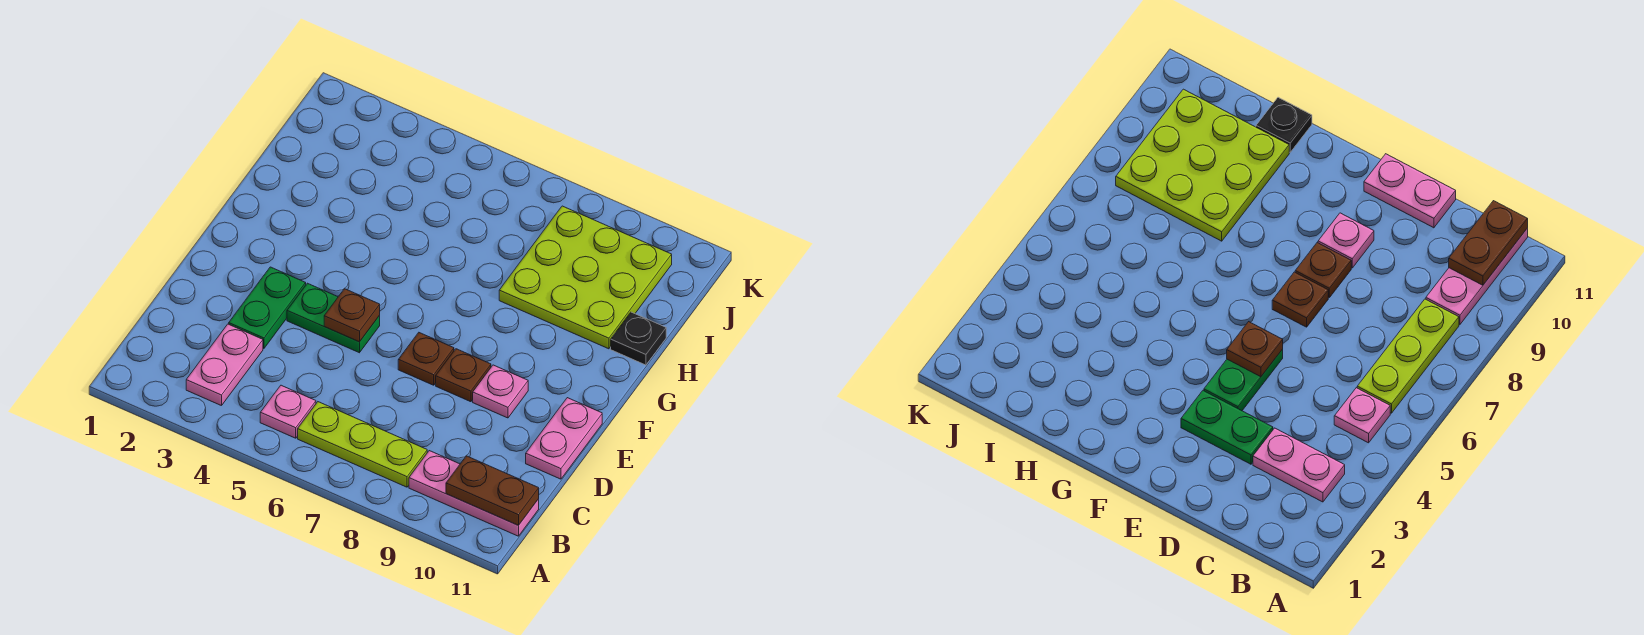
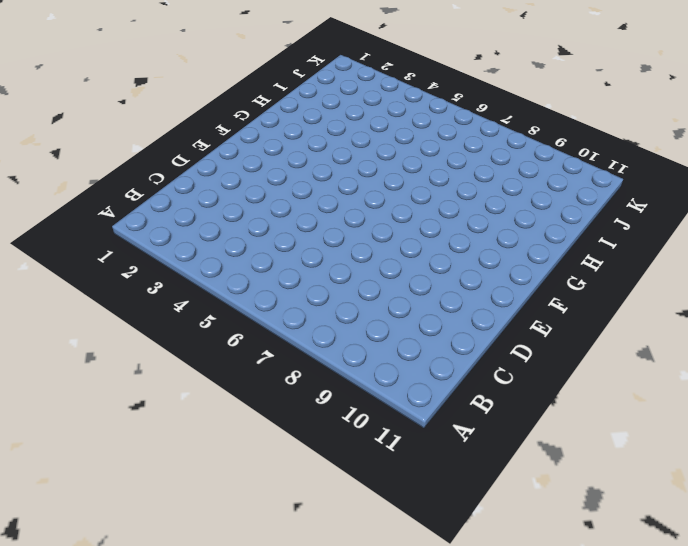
none -> pink plate B3:C3 level 1
none -> pink plate B5 level 1
none -> lime plate B6:B8 level 1

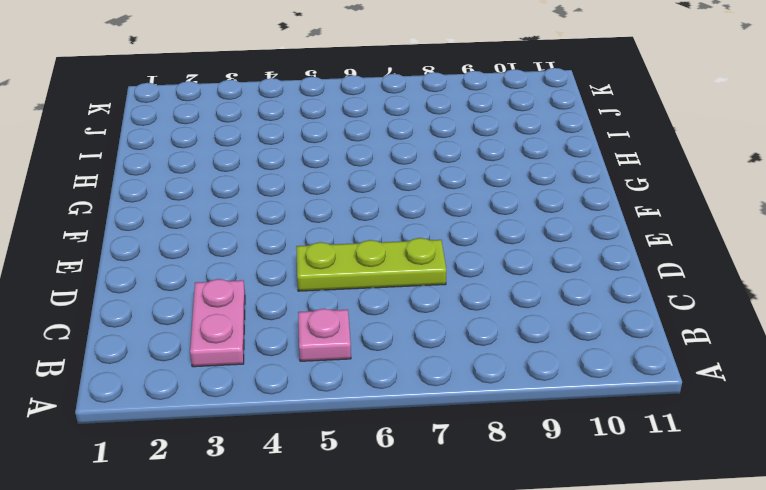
lime plate D5:D7 level 1 -> lime plate B6:B8 level 1
none -> pink plate B9:B11 level 1
none -> green plate D3:E3 level 1
none -> pink plate D11:E11 level 1

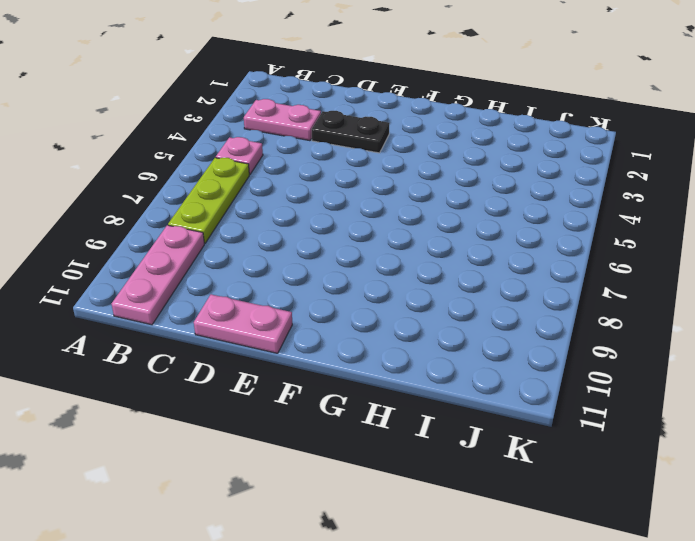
black plate D3:E3 level 1 -> green plate D3:E3 level 1
none -> green plate E4:E5 level 1
none -> brown plate E7 level 1
none -> brown plate E8 level 1

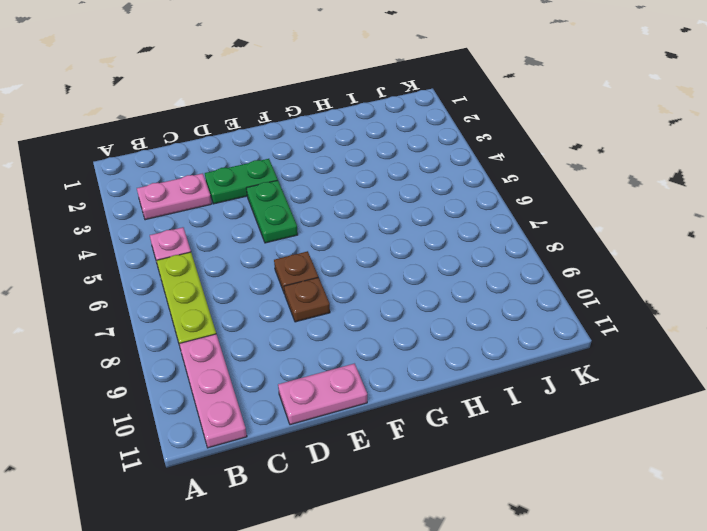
none -> pink plate E9 level 1
none -> lime plate H8:J10 level 1
none -> black plate H11 level 1

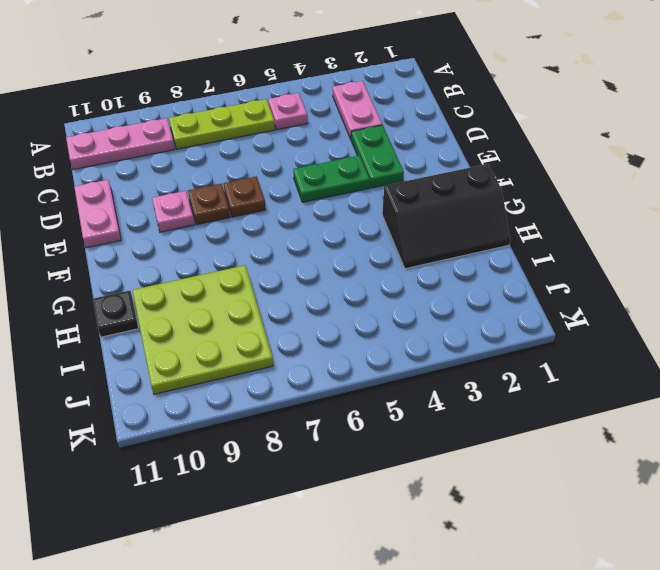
black slope G1:H3 level 1 top G -> none
none -> brown plate B10:B11 level 2
none -> brown plate E5 level 2

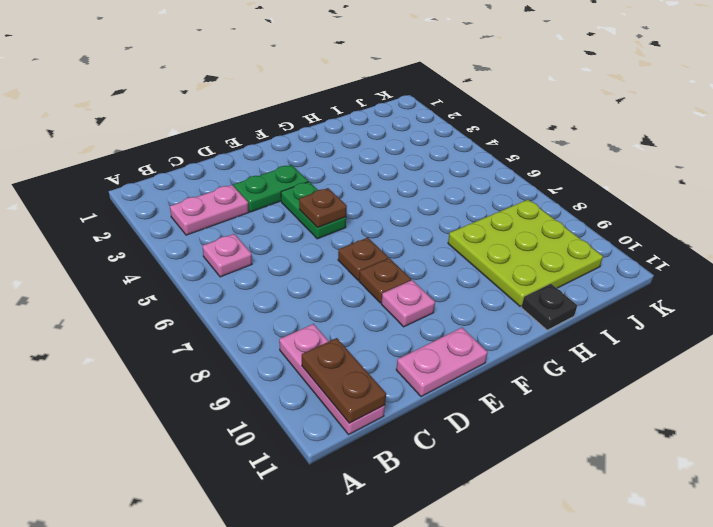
none -> lime plate B6:B8 level 1

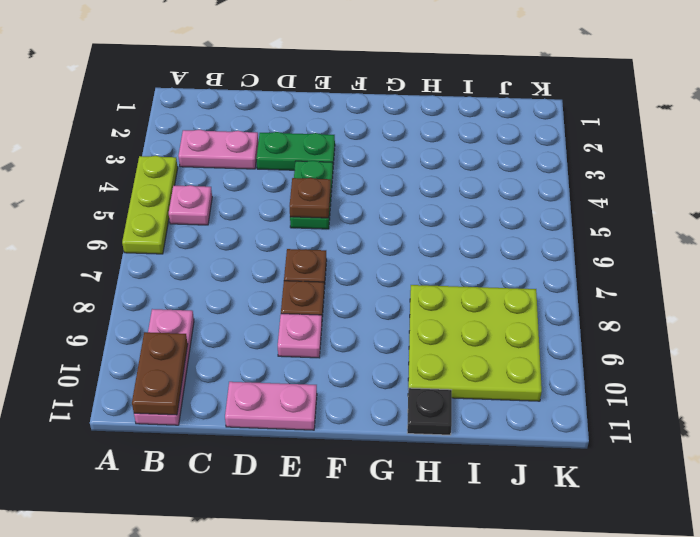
lime plate A4:A6 level 1 -> lime plate B6:B8 level 1

